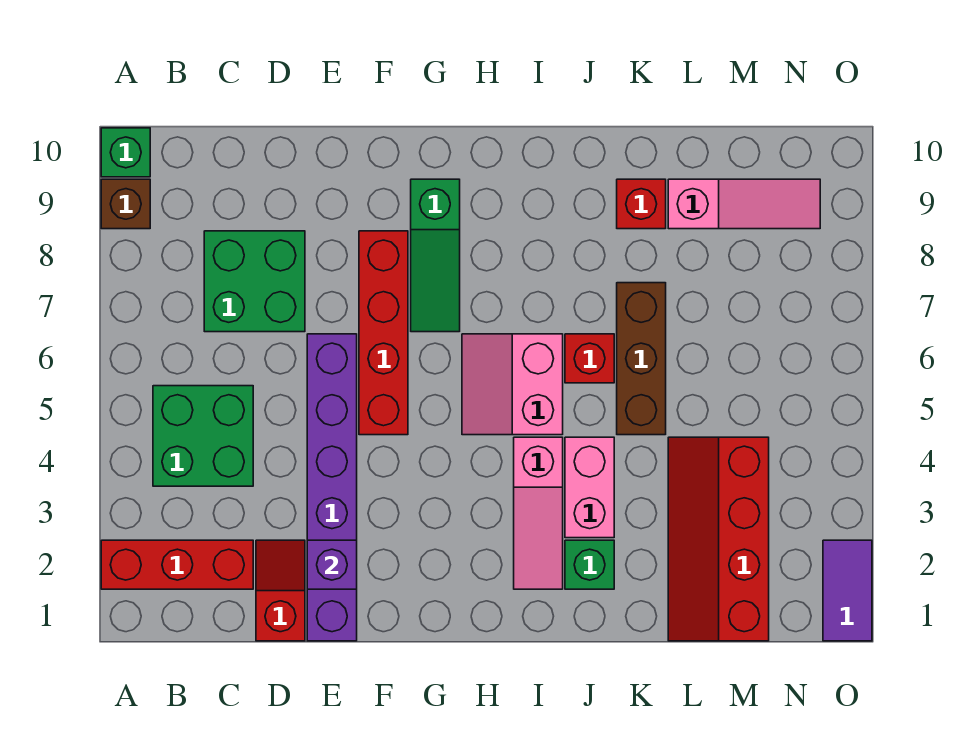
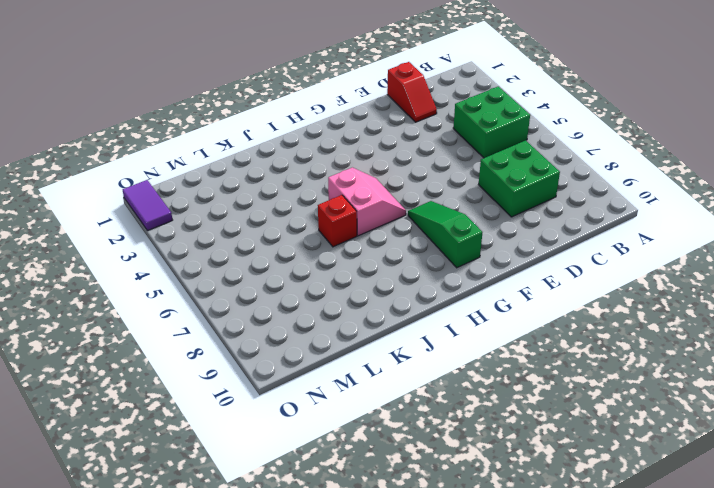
none -> red brick A2:C2 level 1
none -> brown brick A9 level 1
none -> green brick A10 level 1

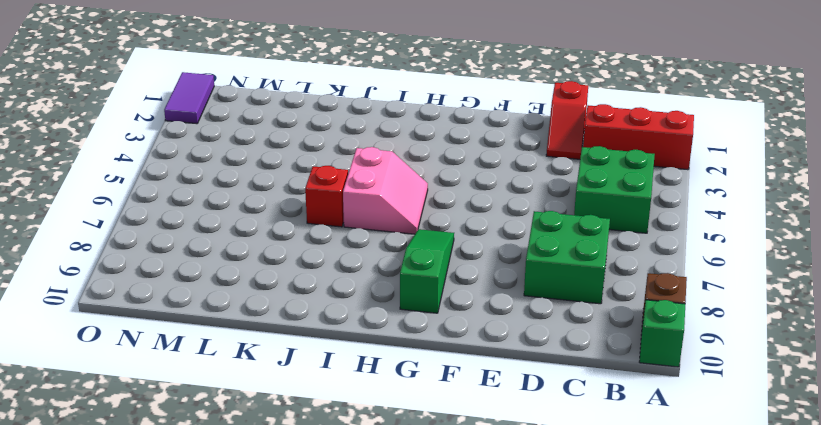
none -> purple brick E1:E6 level 1
none -> red brick F5:F8 level 1
none -> pink slope I2:I4 level 1 top 4

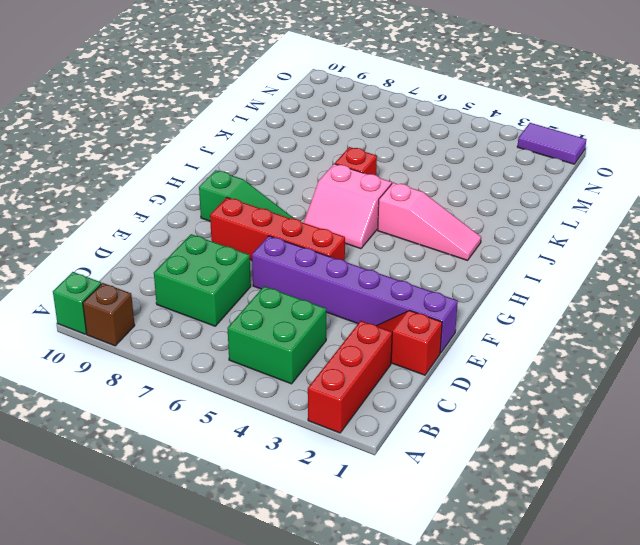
none -> green brick J2 level 1
none -> pink brick J3:J4 level 1
none -> brown brick K5:K7 level 1

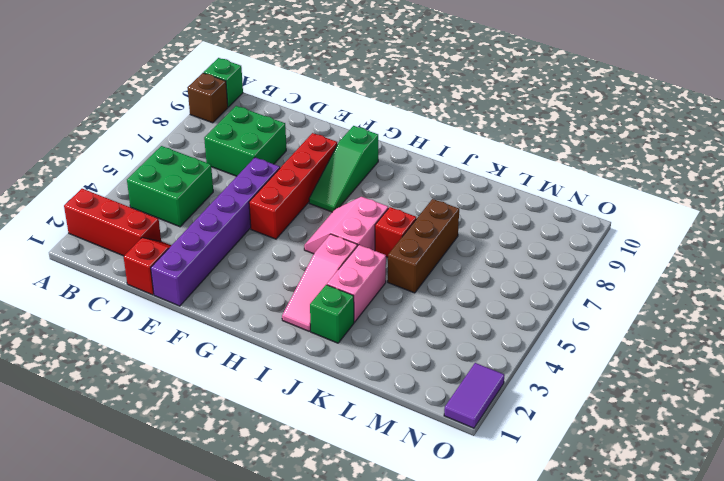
none -> red brick K9 level 1
none -> red slope L1:M4 level 1 top M
none -> pink slope L9:N9 level 1 top L

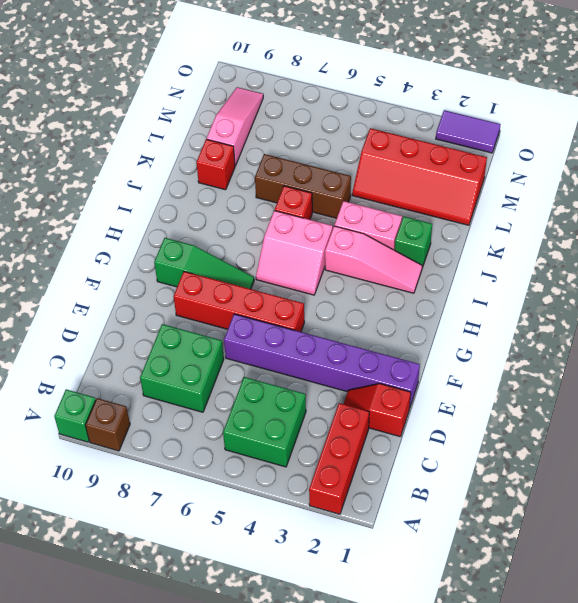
none -> purple brick E2 level 2

